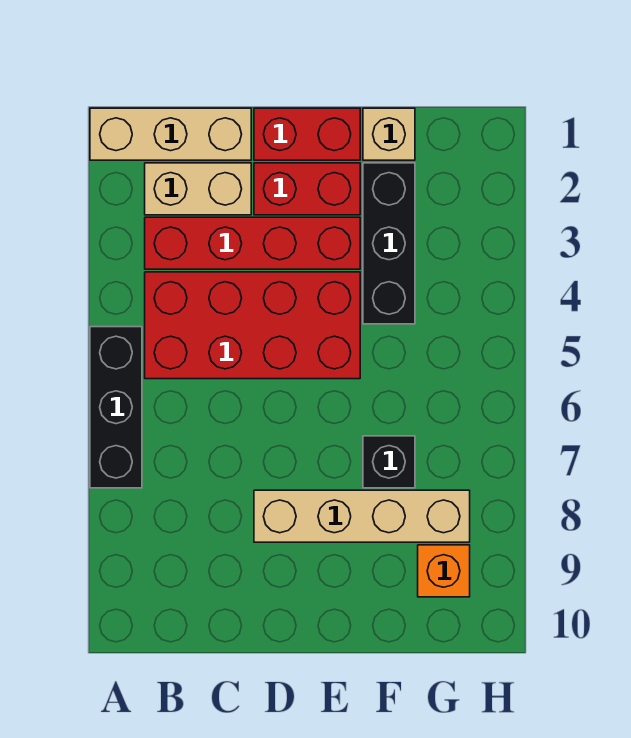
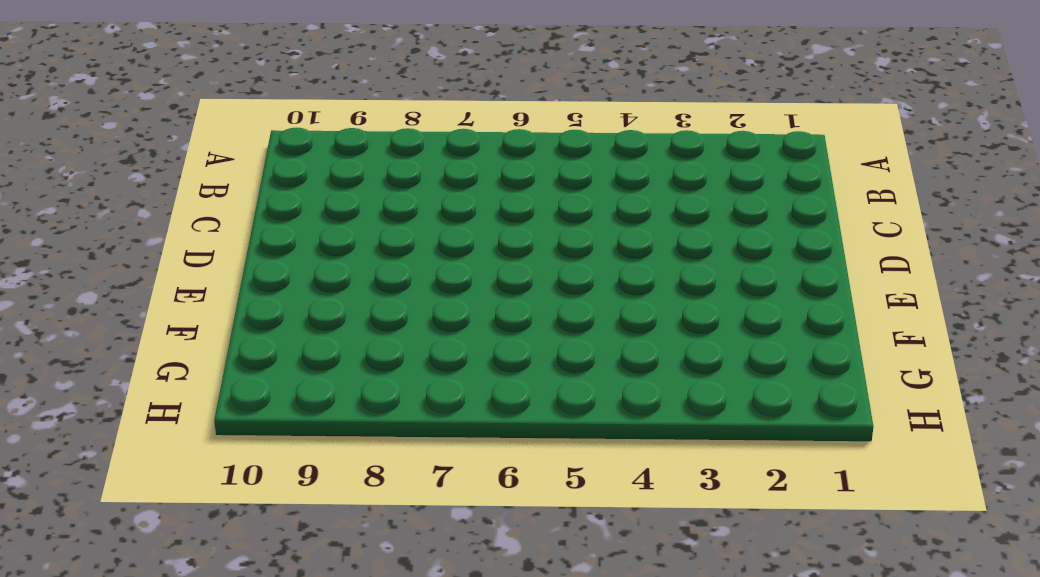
none -> tan brick A1:C1 level 1
none -> black brick A5:A7 level 1
none -> tan brick B2:C2 level 1

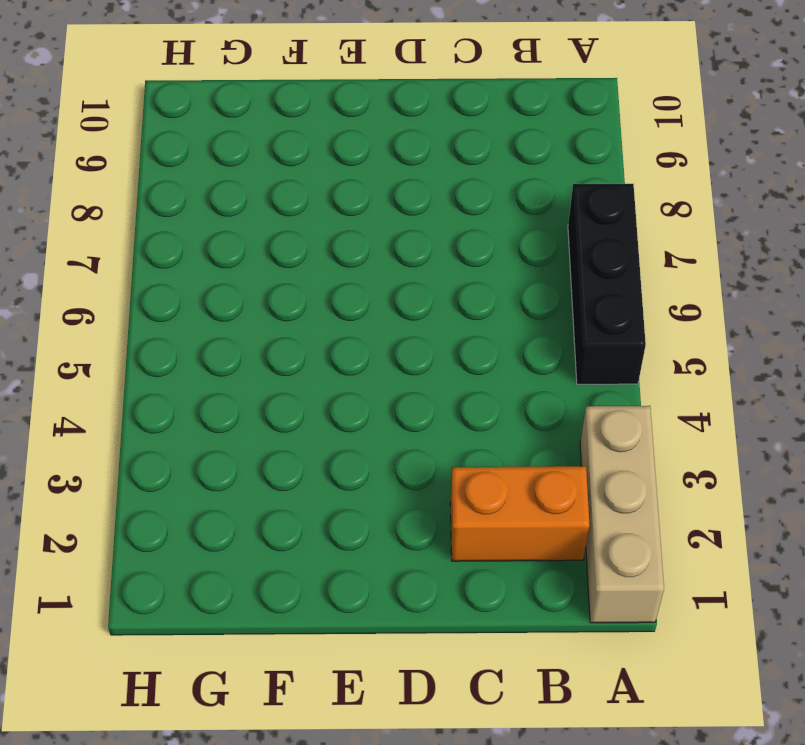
tan brick A1:A3 level 1 -> tan brick A1:C1 level 1
orange brick B2:C2 level 1 -> tan brick B2:C2 level 1
none -> red brick B3:E3 level 1
none -> red brick B4:E5 level 1
none -> red brick D1:E1 level 1

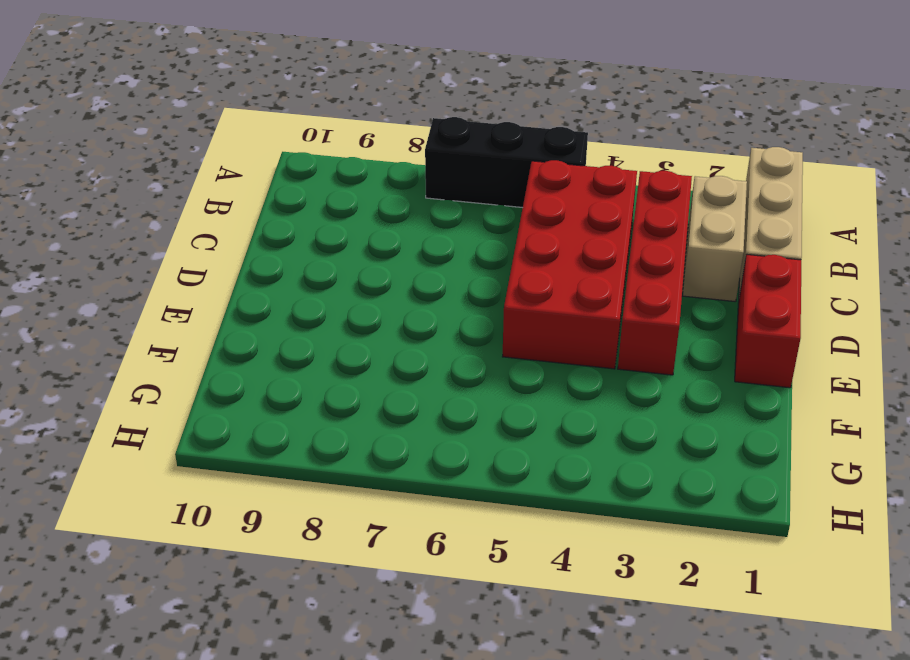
none -> red brick D2:E2 level 1
none -> tan brick D8:G8 level 1
none -> tan brick F1 level 1

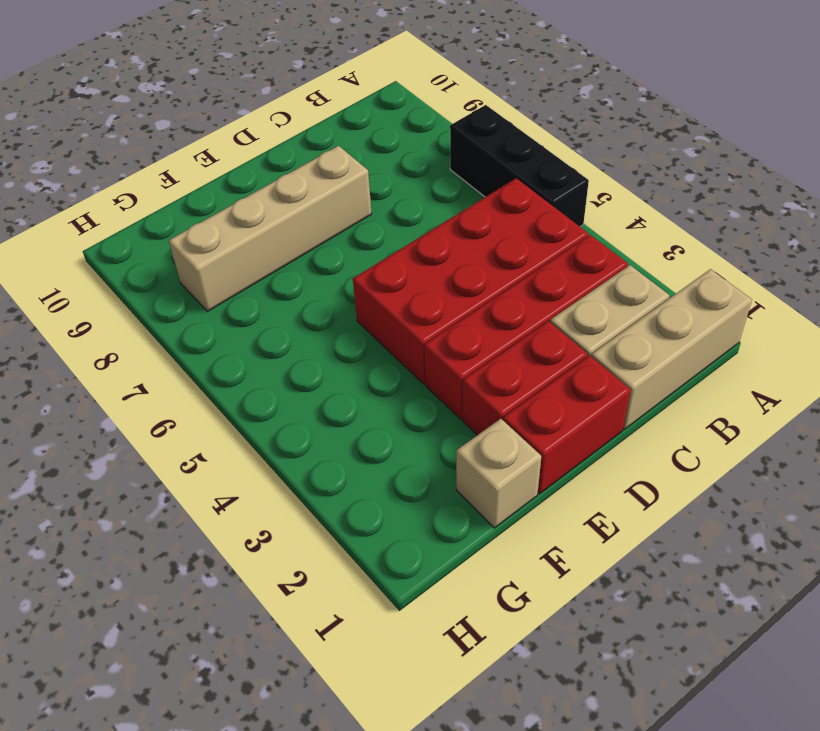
none -> black brick F2:F4 level 1
none -> black brick F7 level 1
none -> orange brick G9 level 1

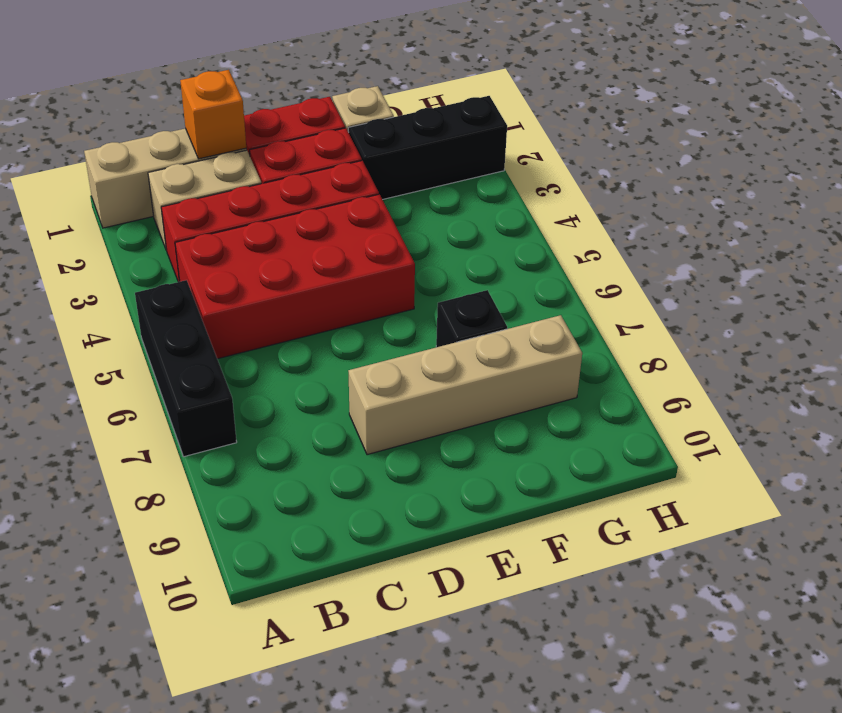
orange brick C1 level 2 -> orange brick G9 level 1
black brick F2:H2 level 1 -> black brick F2:F4 level 1

